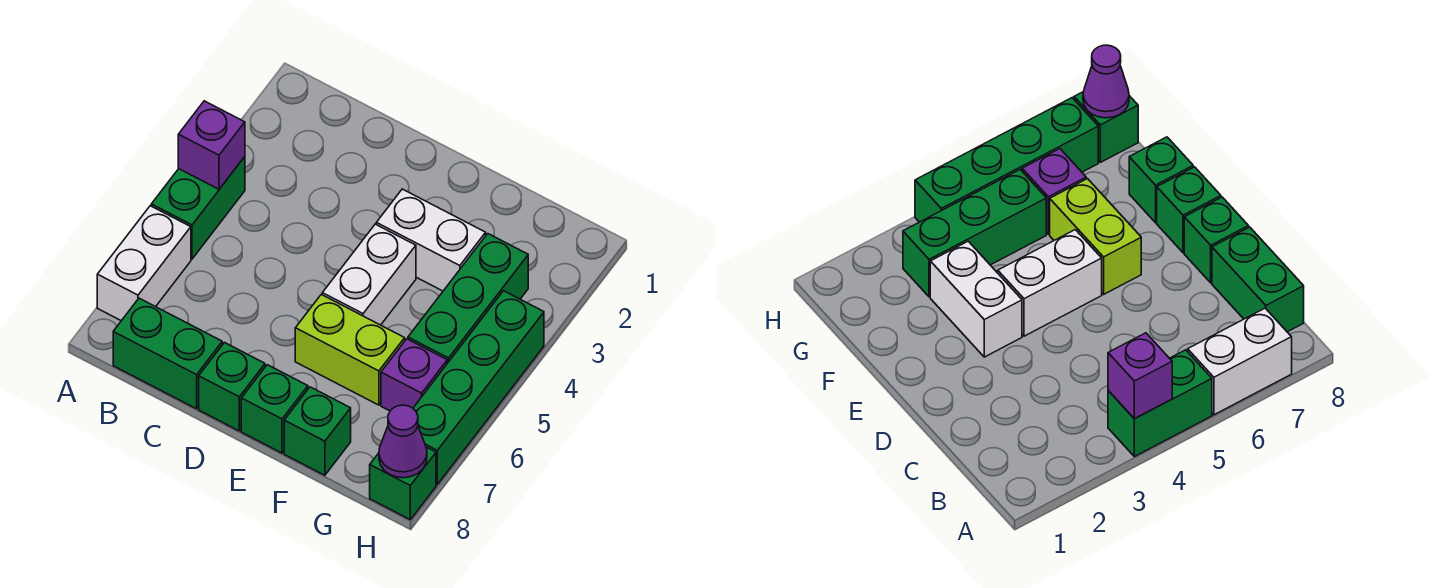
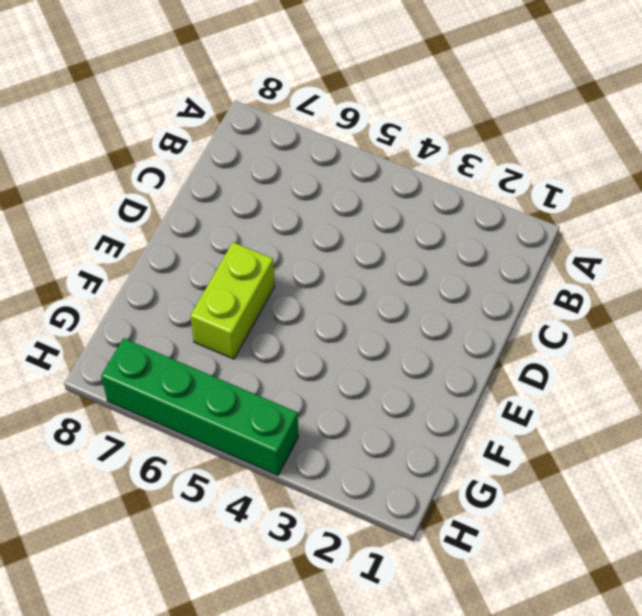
none -> green brick A4:A5 level 1
none -> white brick A6:A7 level 1
none -> green brick B8:C8 level 1

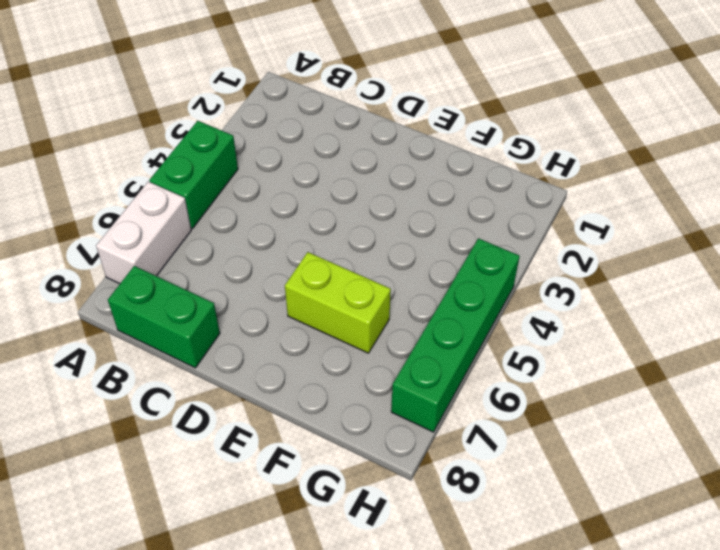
none -> green brick D8 level 1
none -> white brick E3:F3 level 1
none -> white brick E4:E5 level 1

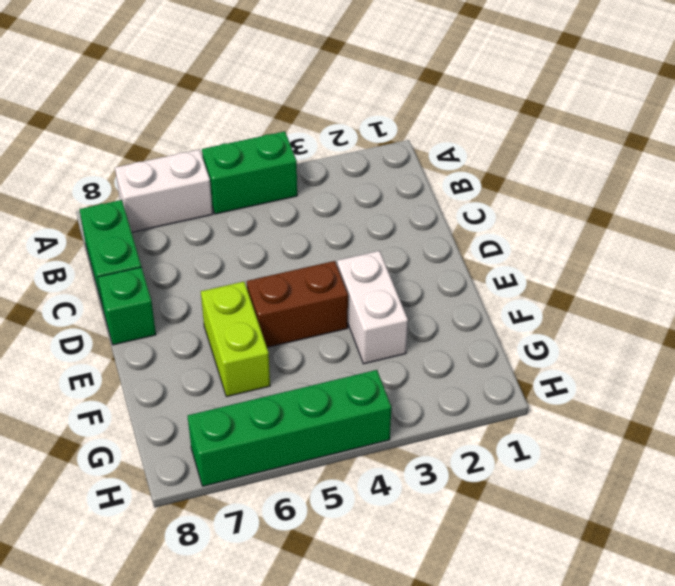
brown brick E4:E5 level 1 -> white brick E4:E5 level 1
none -> green brick E8 level 1
none -> green brick F8 level 1
none -> green brick G3:G5 level 1

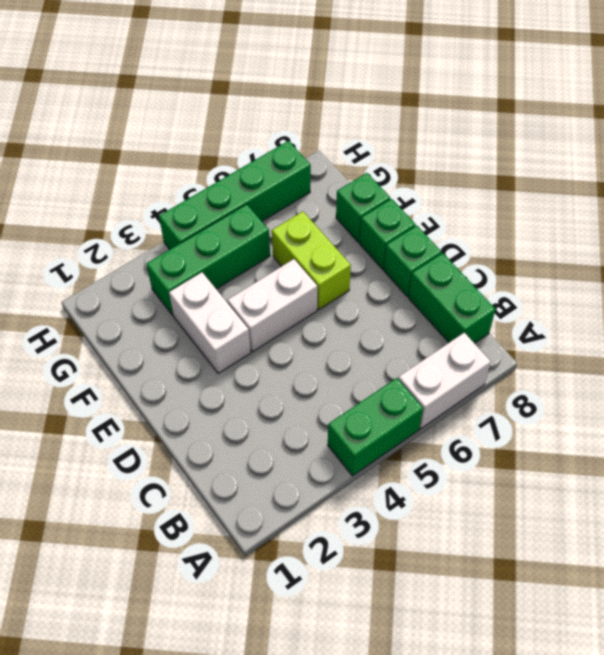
none -> purple brick G6 level 1
none -> green brick H8 level 1
none -> purple brick A4 level 2

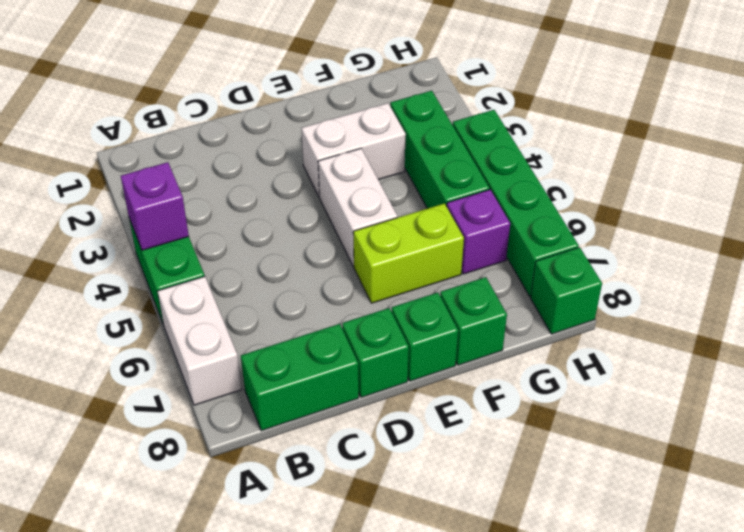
none -> purple cone H8 level 2

